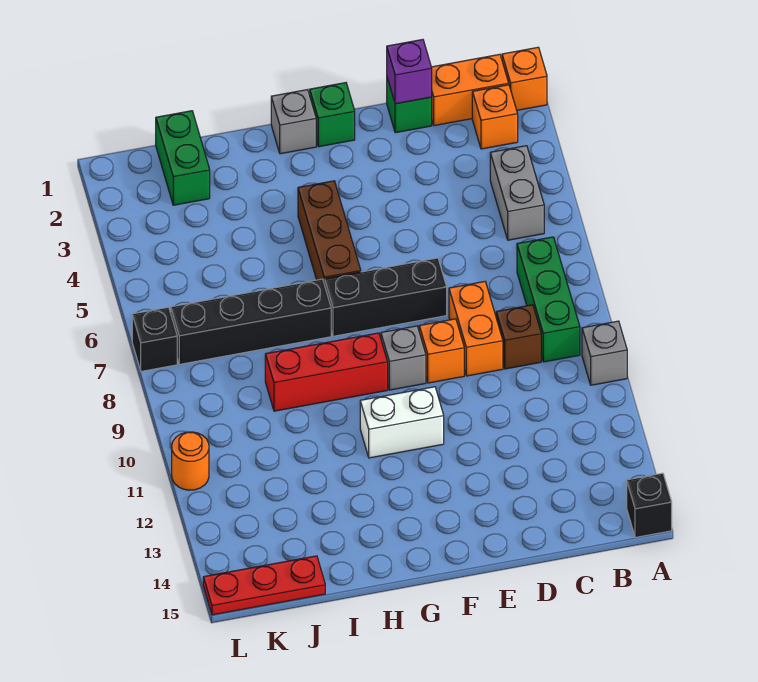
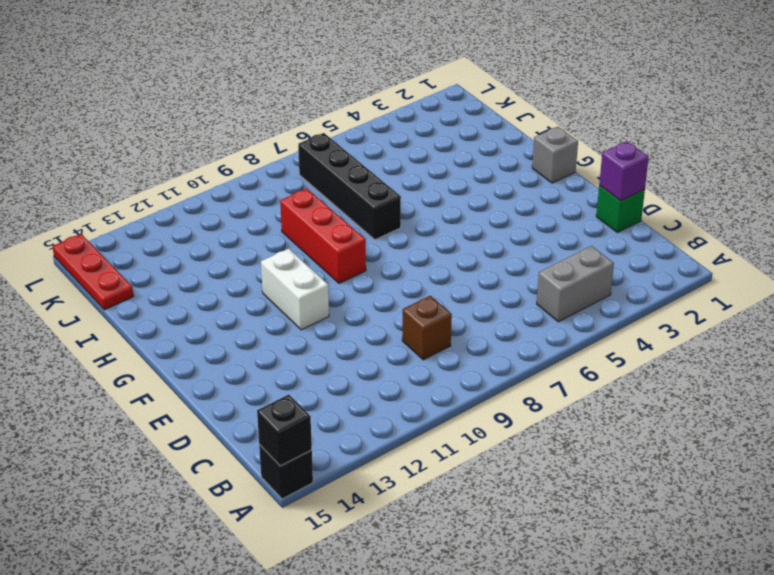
black brick A15 level 2 -> black brick L7 level 1
none -> orange brick A1 level 1
none -> grey brick A10 level 1
none -> orange brick B1:C1 level 1

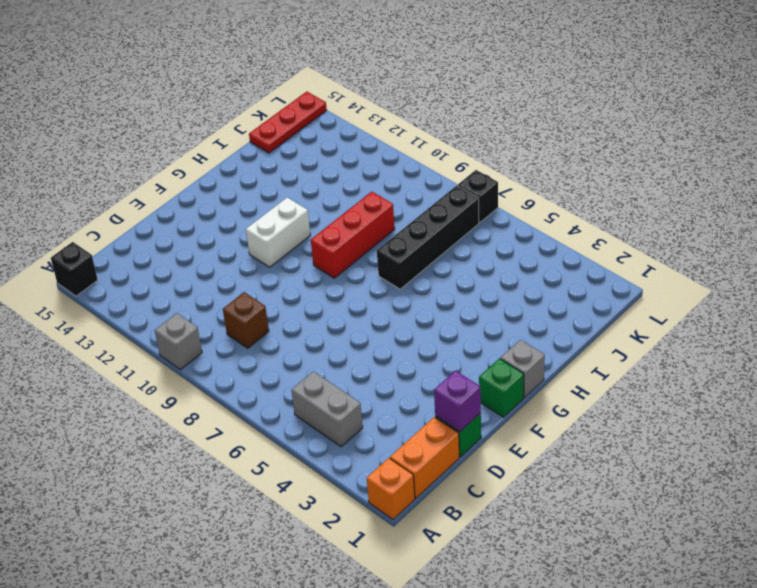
none -> orange brick B2 level 1
none -> green brick B7:B9 level 1
none -> orange brick D8:D9 level 1

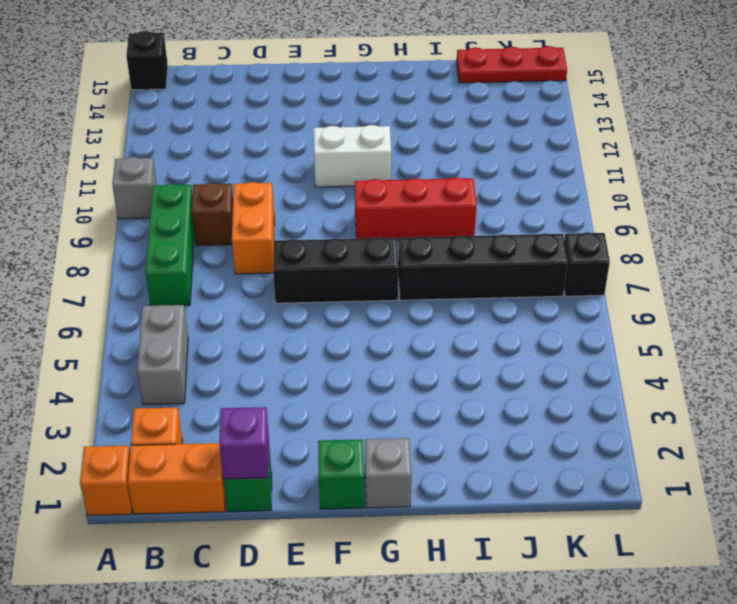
none -> orange brick E9 level 1
none -> grey brick F9 level 1
none -> brown brick G4:G6 level 1

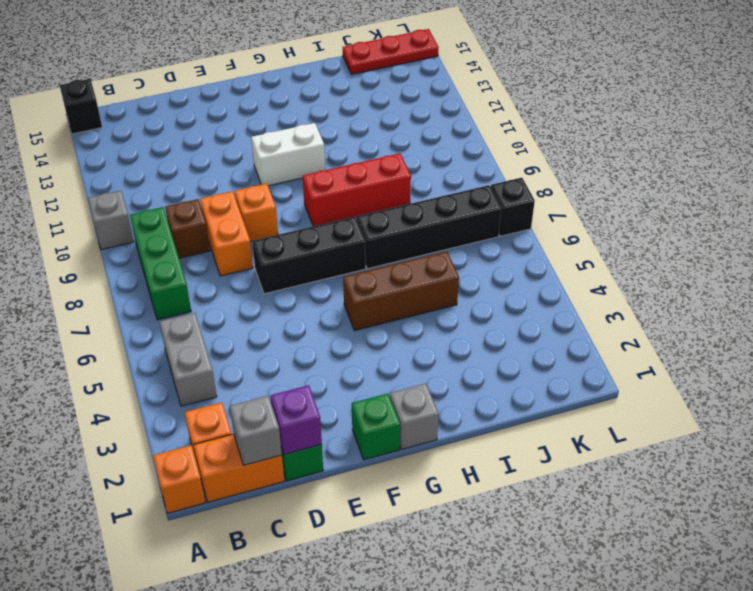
grey brick C1 level 2 -> grey brick F9 level 1
brown brick G5:I5 level 1 -> brown brick G4:G6 level 1
none -> green brick J1:J2 level 1
none -> orange round brick L11 level 1

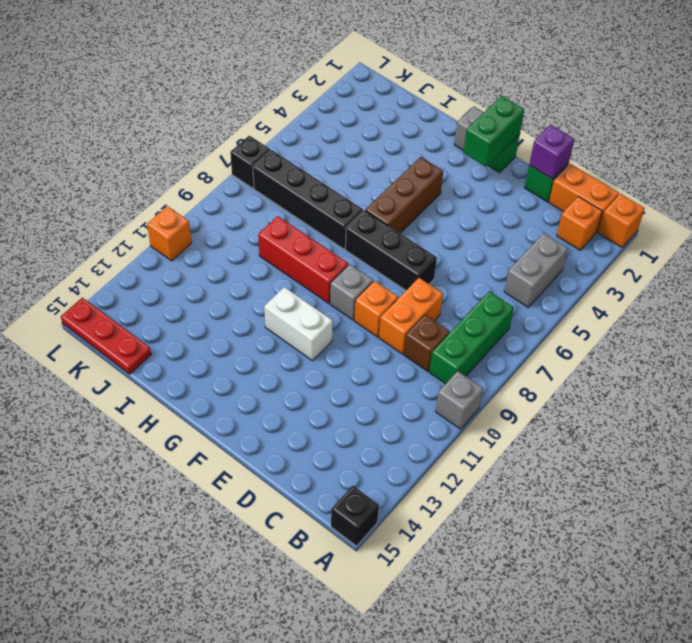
green brick F1:F2 level 2 -> green brick J1:J2 level 1
orange brick L11 level 1 -> orange round brick L11 level 1

